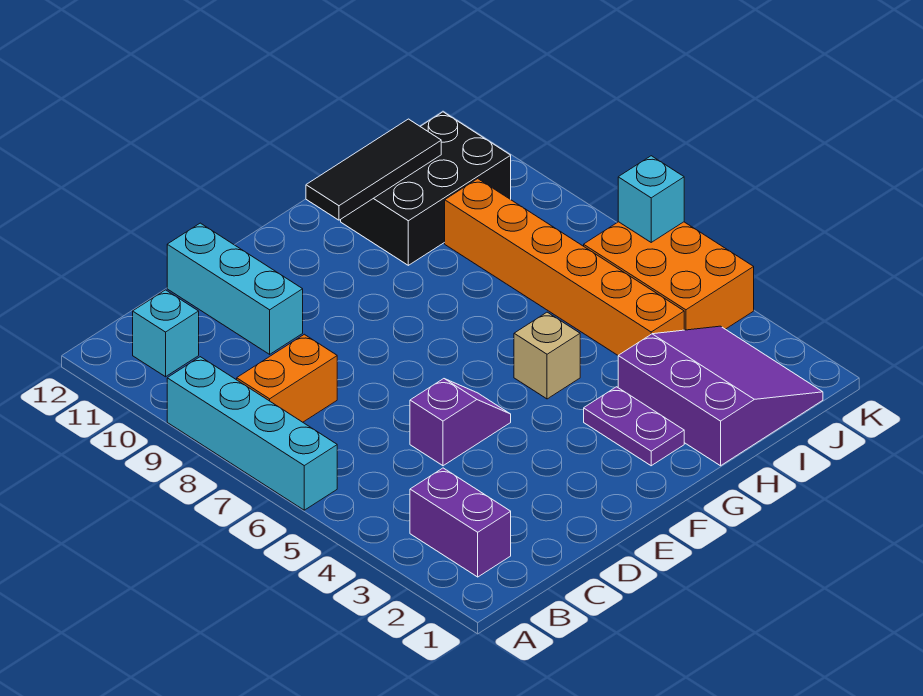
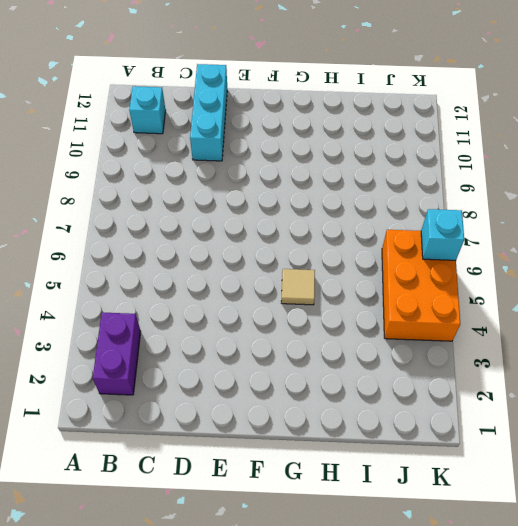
tan tile G5 level 1 -> tan brick G5 level 1
none -> cyan brick A6:A9 level 1
none -> orange brick B8:C8 level 1
none -> purple slope D5:E5 level 1 top D

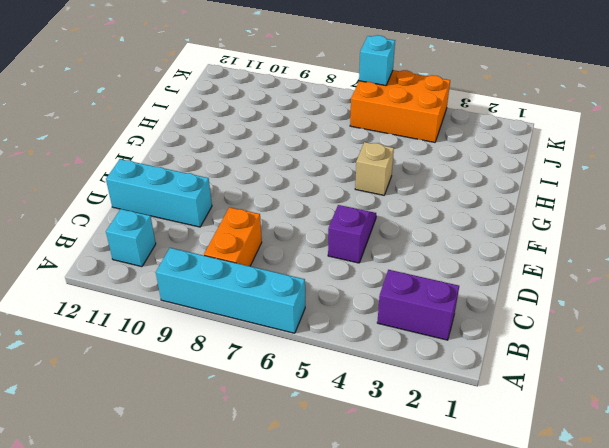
none -> purple plate G2:G3 level 1
none -> purple slope H1:J3 level 1 top H
none -> black brick H10:J11 level 1

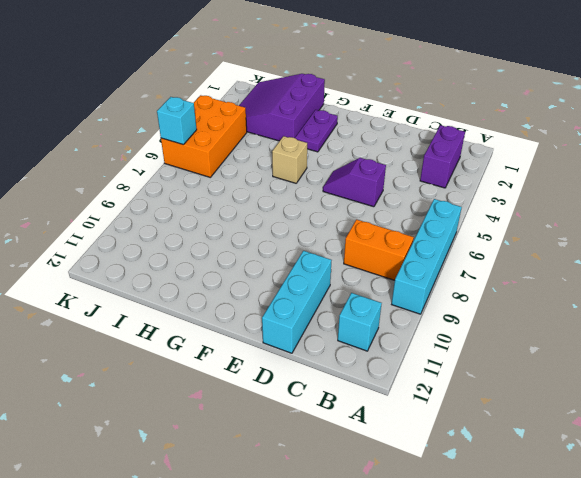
none -> black brick H10:J11 level 1
none -> orange brick I4:I9 level 1
none -> black tile G11:I11 level 2

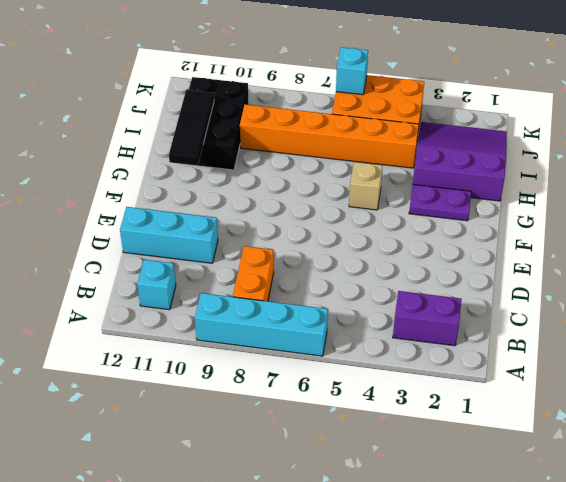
none -> purple slope D5:E5 level 1 top D

